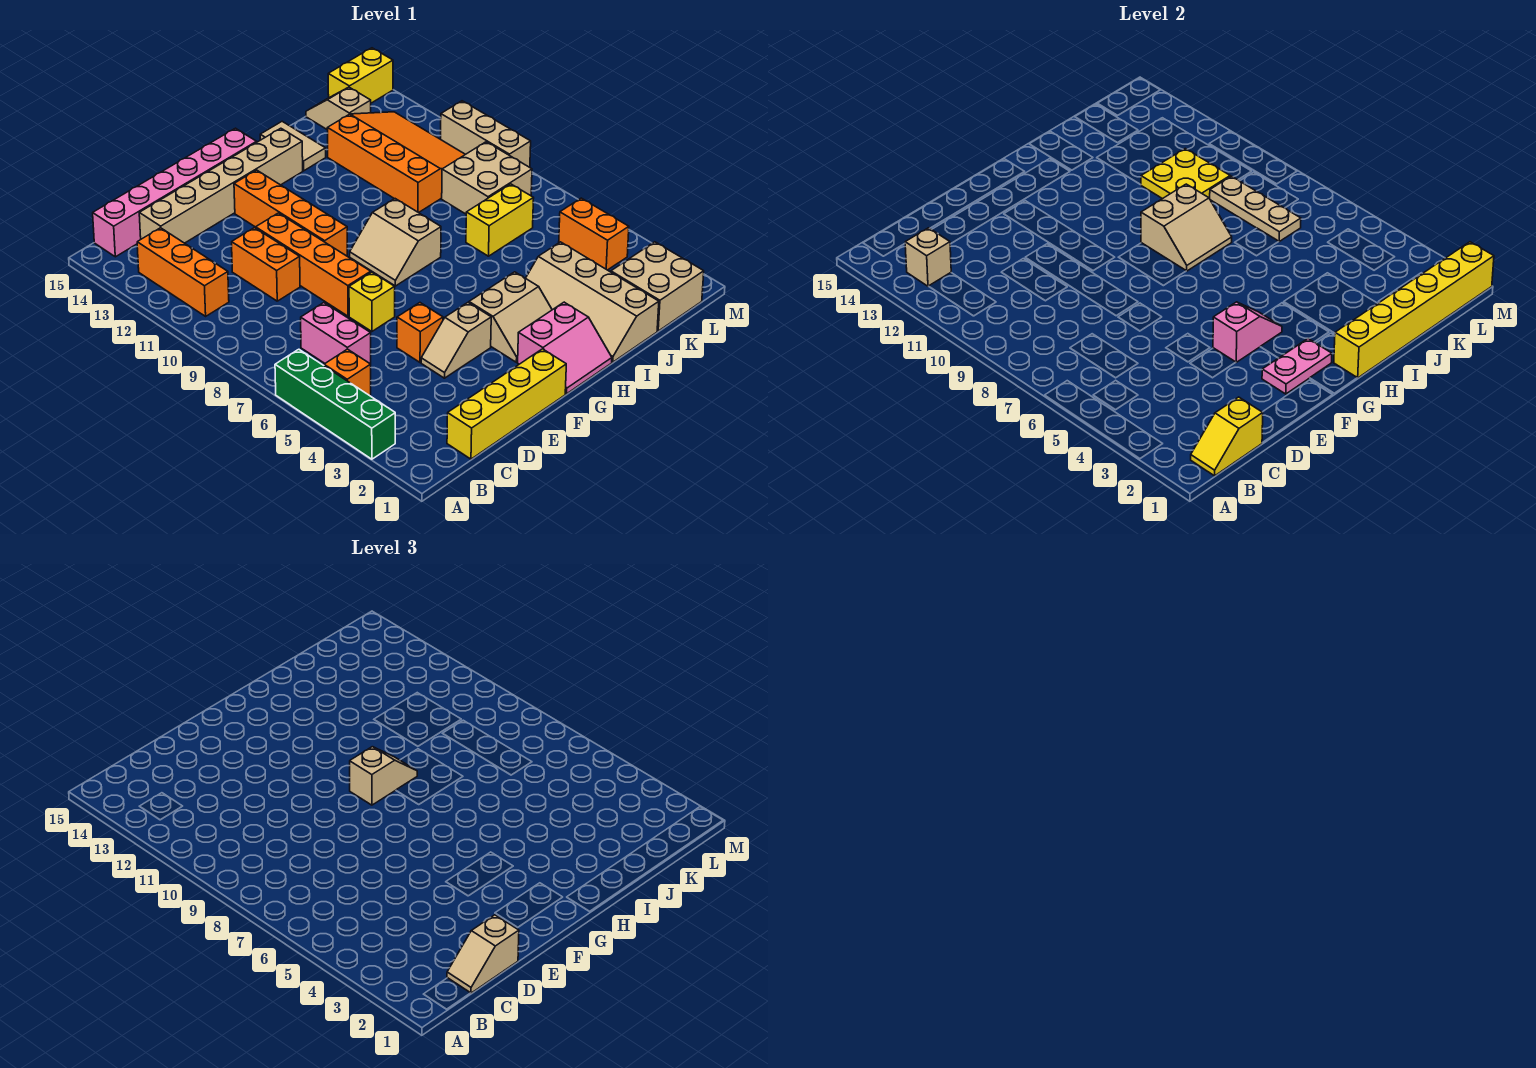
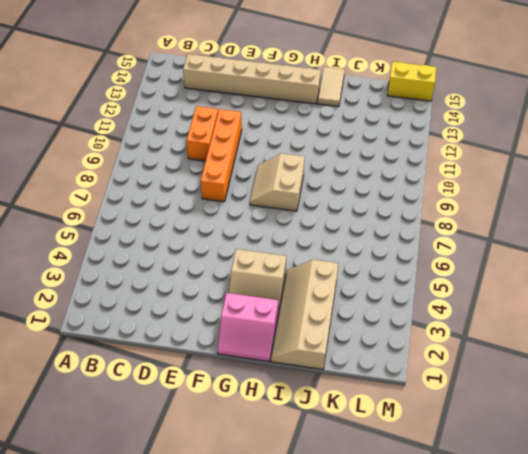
none -> green brick A3:A6 level 1
none -> orange brick B5 level 1
none -> orange brick B11:B13 level 1
none -> pink brick B15:G15 level 1

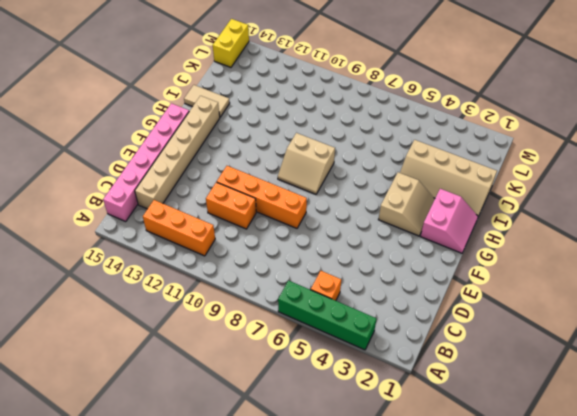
none -> yellow brick C1:F1 level 1
none -> pink brick C6:C7 level 1
none -> tan slope E4:F4 level 1 top F
none -> orange brick E5 level 1

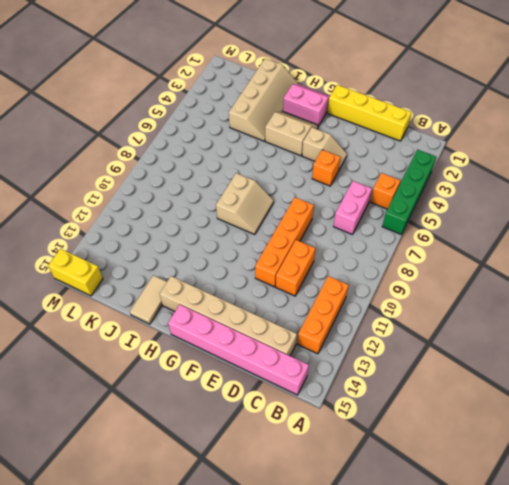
none -> yellow brick E7 level 1
none -> orange brick F10:F13 level 1
none -> yellow brick J7:K7 level 1
none -> orange slope J10:L13 level 1 top J

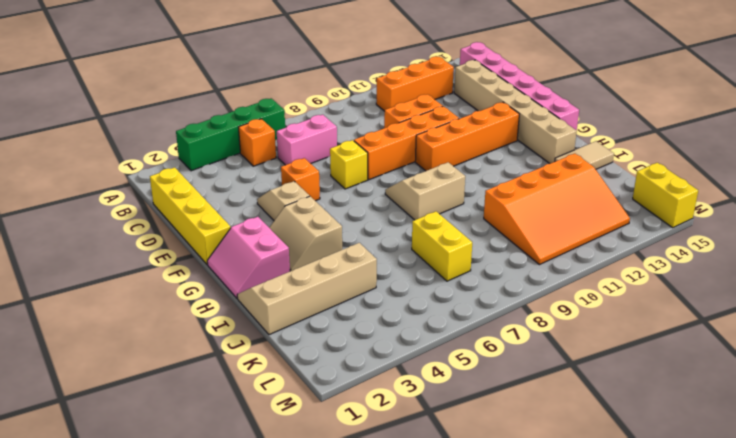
none -> tan brick K1:L2 level 1
none -> tan brick K8:L9 level 1
none -> tan slope K14:K15 level 1 top 14
none -> orange brick L4:L5 level 1

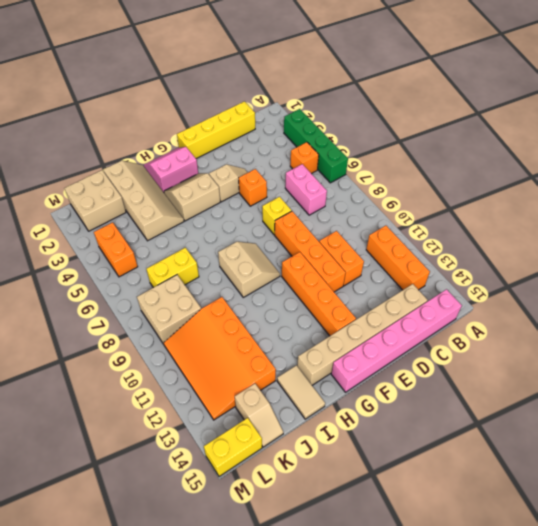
none -> tan brick M9:M11 level 1
none -> yellow slope B1:C1 level 2 top C
none -> tan brick B13 level 2
none -> pink plate F2:G2 level 2

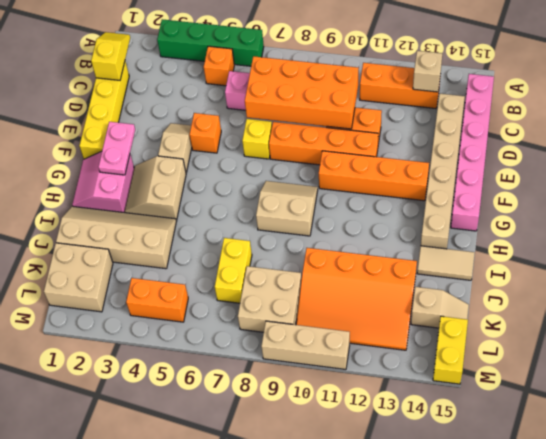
orange brick C7:D10 level 2 -> none
none -> pink slope F4:G4 level 2 top F
none -> yellow brick H1:M1 level 2
none -> tan slope H8:I9 level 2 top 9
none -> yellow plate J10:K11 level 2

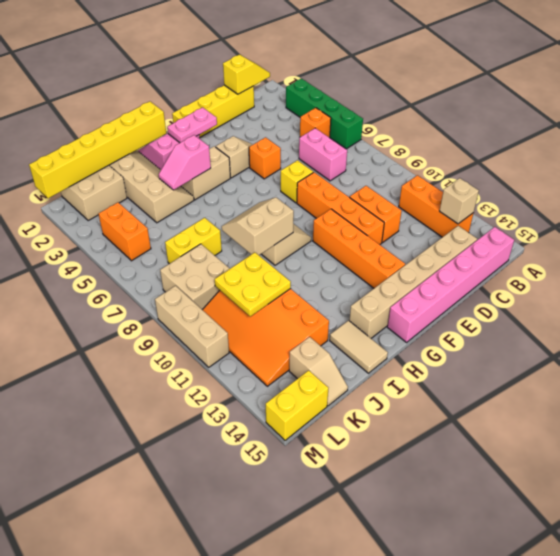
pink slope H4:I4 level 2 top H -> pink slope F4:G4 level 2 top F
none -> tan plate K7:K9 level 2
none -> tan slope C1:D1 level 3 top D
none -> tan slope G9:H9 level 3 top G

